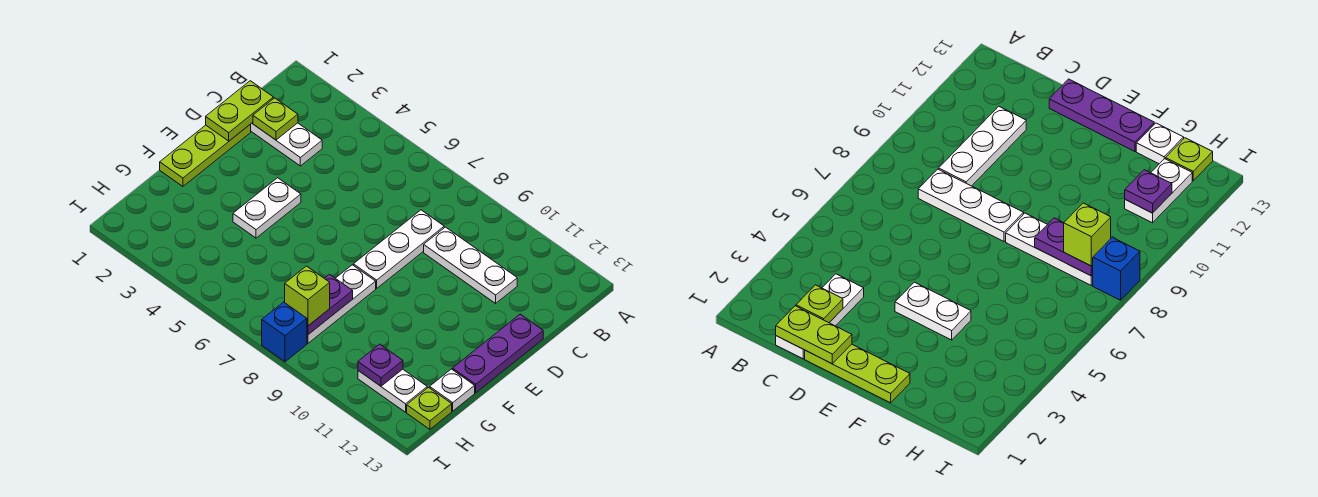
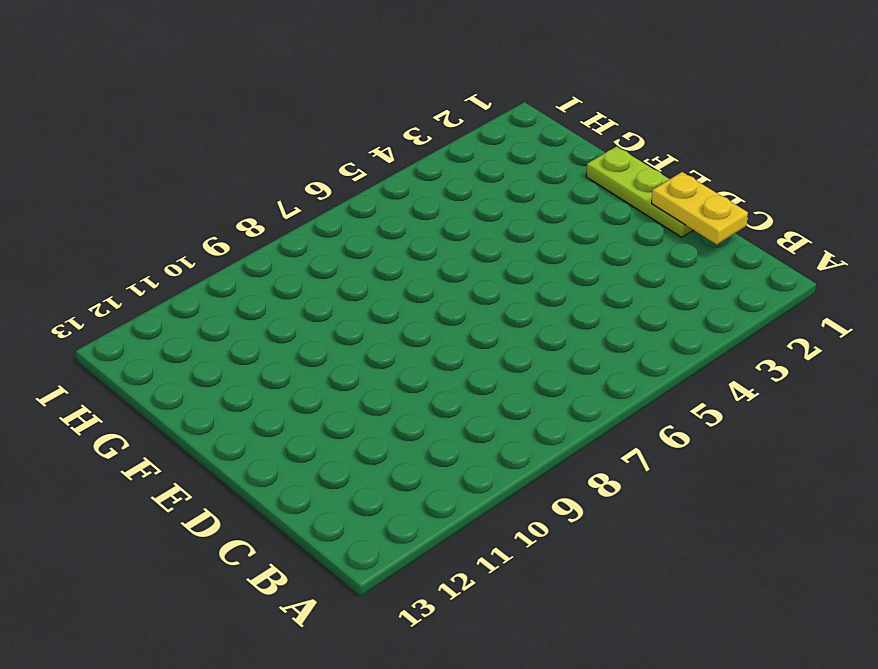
yellow plate C1:D1 level 2 -> lime plate C1:D1 level 2
none -> white plate C1:C3 level 1
none -> white plate C8:E8 level 1
none -> white plate C9:C11 level 1

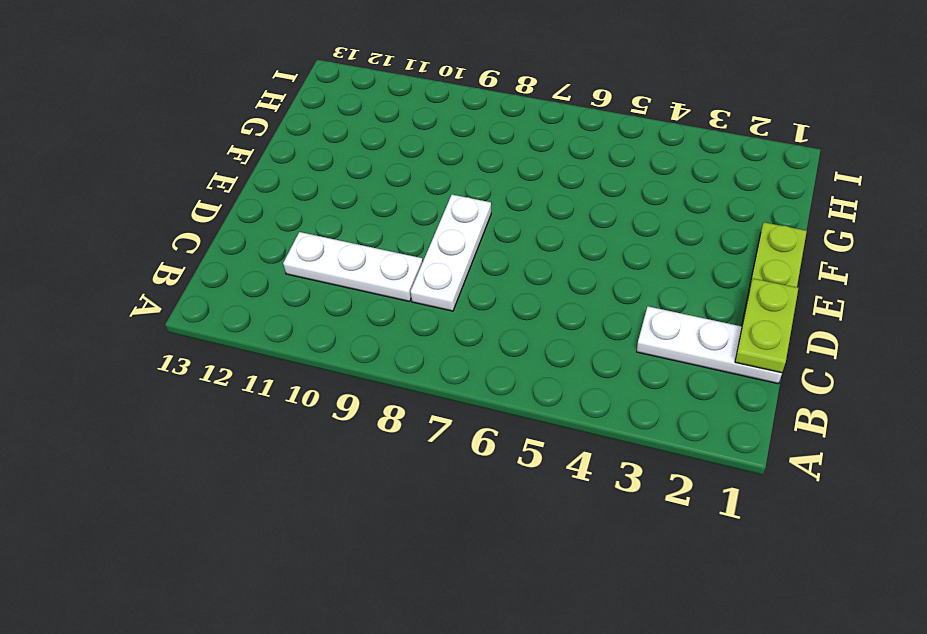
none -> purple plate D13:F13 level 1
none -> white plate E4:F4 level 1
none -> white plate F8:H8 level 1

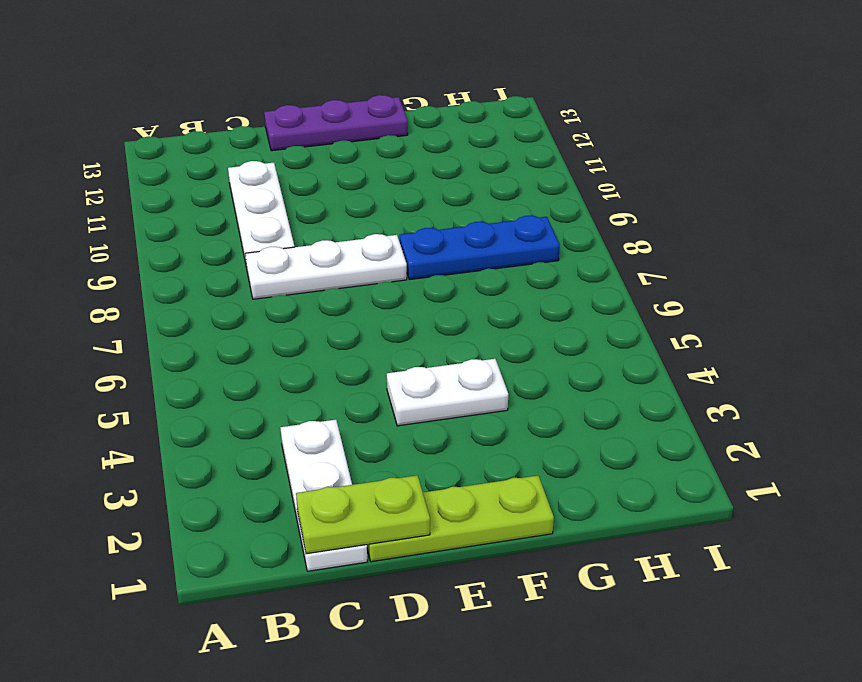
blue plate F8:H8 level 1 -> white plate F8:H8 level 1
none -> white plate G13 level 1
none -> white plate H11:H12 level 1
none -> lime plate H13 level 1

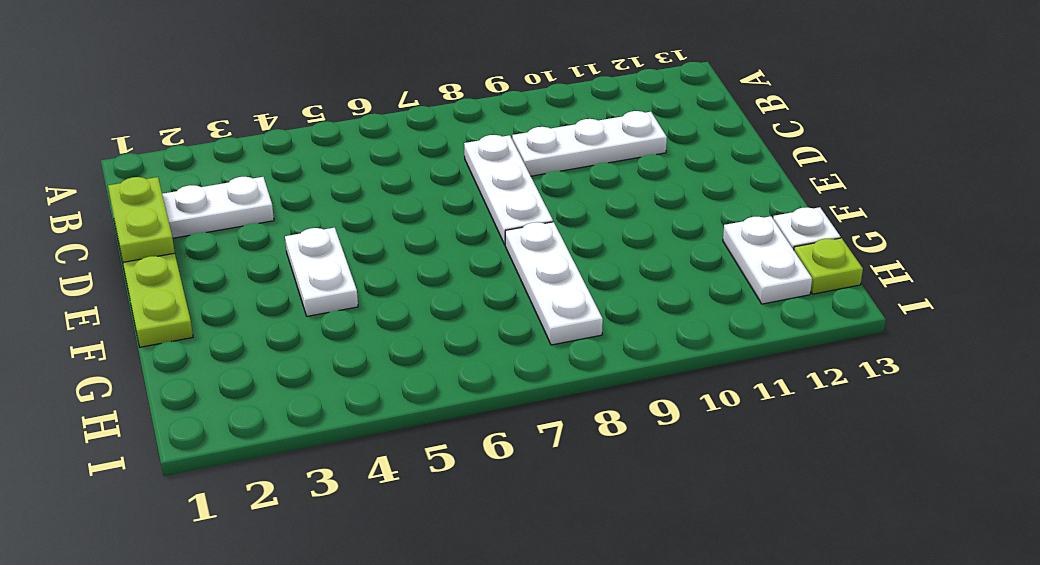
white plate G12:H12 level 1 -> white plate H11:H12 level 1
none -> purple plate D13:F13 level 1
none -> blue brick I8 level 1
none -> lime plate C2 level 2

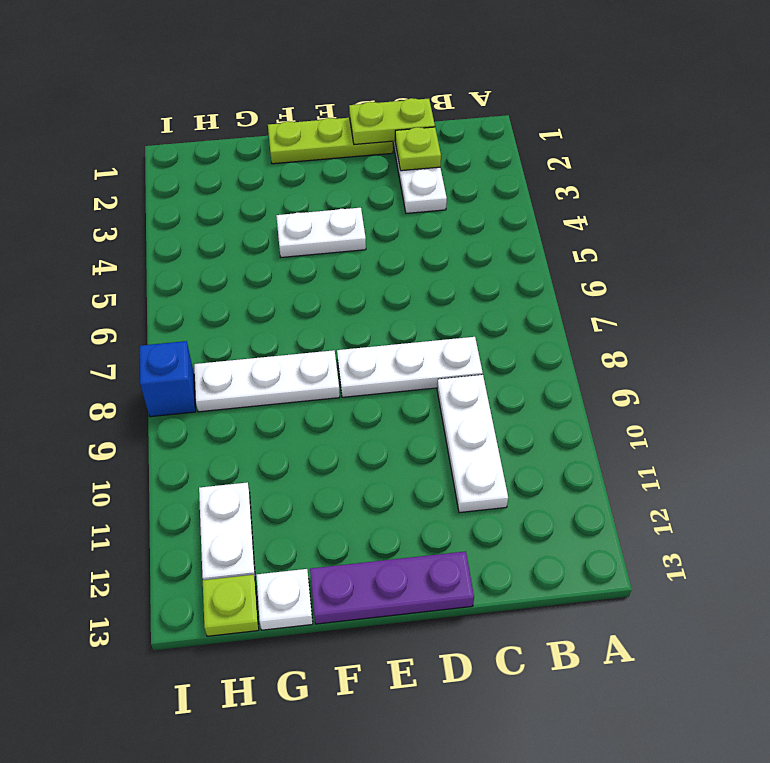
none -> purple plate G8:H8 level 2
none -> purple plate H11 level 2
none -> lime brick H8 level 3

